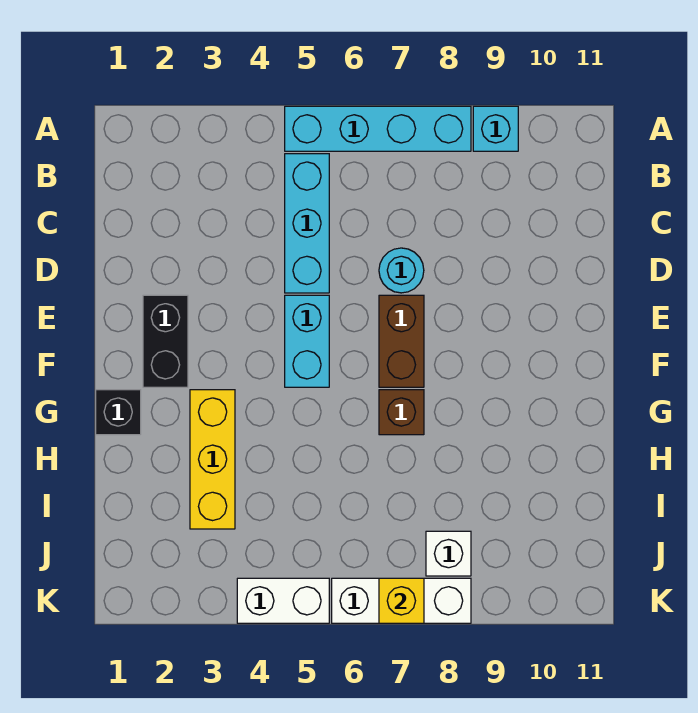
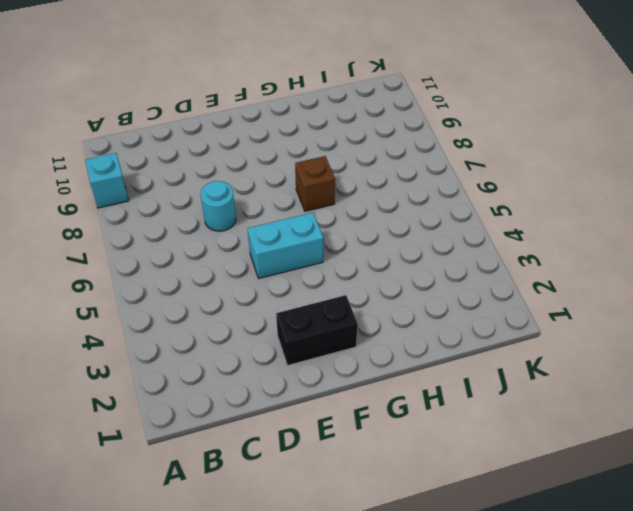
none -> cyan brick A5:A8 level 1
none -> cyan brick B5:D5 level 1
none -> brown brick E7:F7 level 1

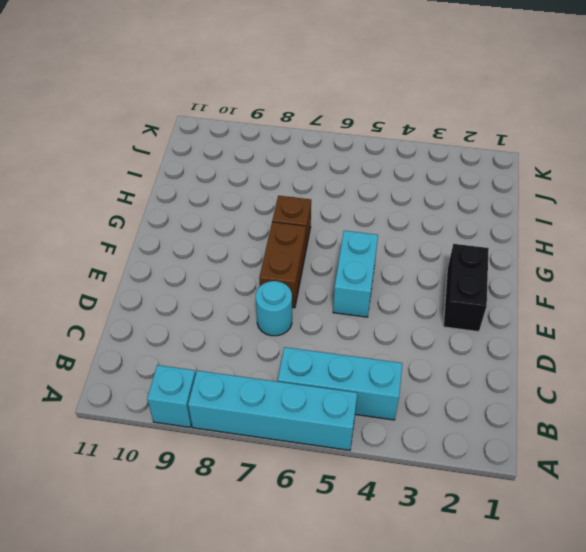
cyan brick B4:B6 level 1 -> cyan brick B5:D5 level 1
none -> black brick G1 level 1
none -> yellow brick G3:I3 level 1
none -> white brick J8 level 1

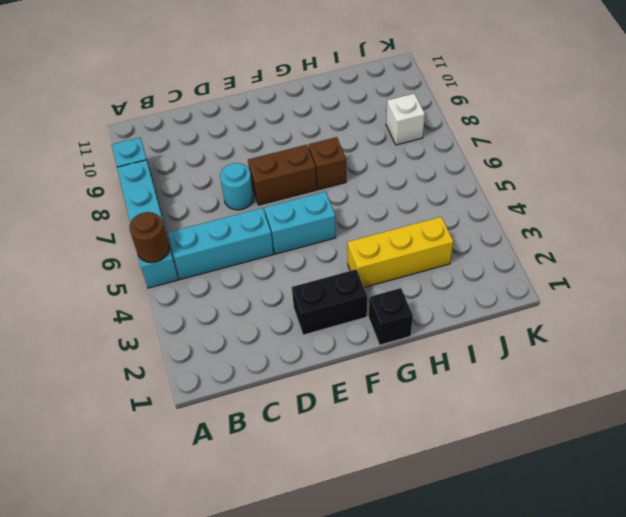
brown round brick A5 level 2 -> none
none -> white brick K4:K5 level 1
none -> white brick K6:K8 level 1
none -> yellow brick K7 level 2

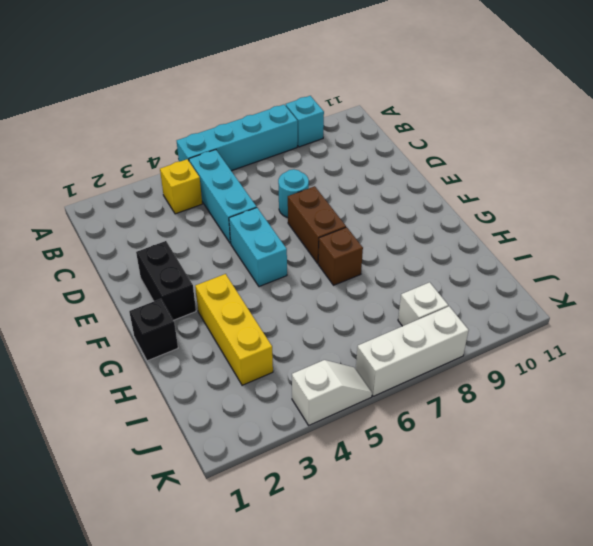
yellow brick B4 level 1 -> yellow brick K7 level 2
white slope K4:K5 level 1 top 4 -> white brick K4:K5 level 1

